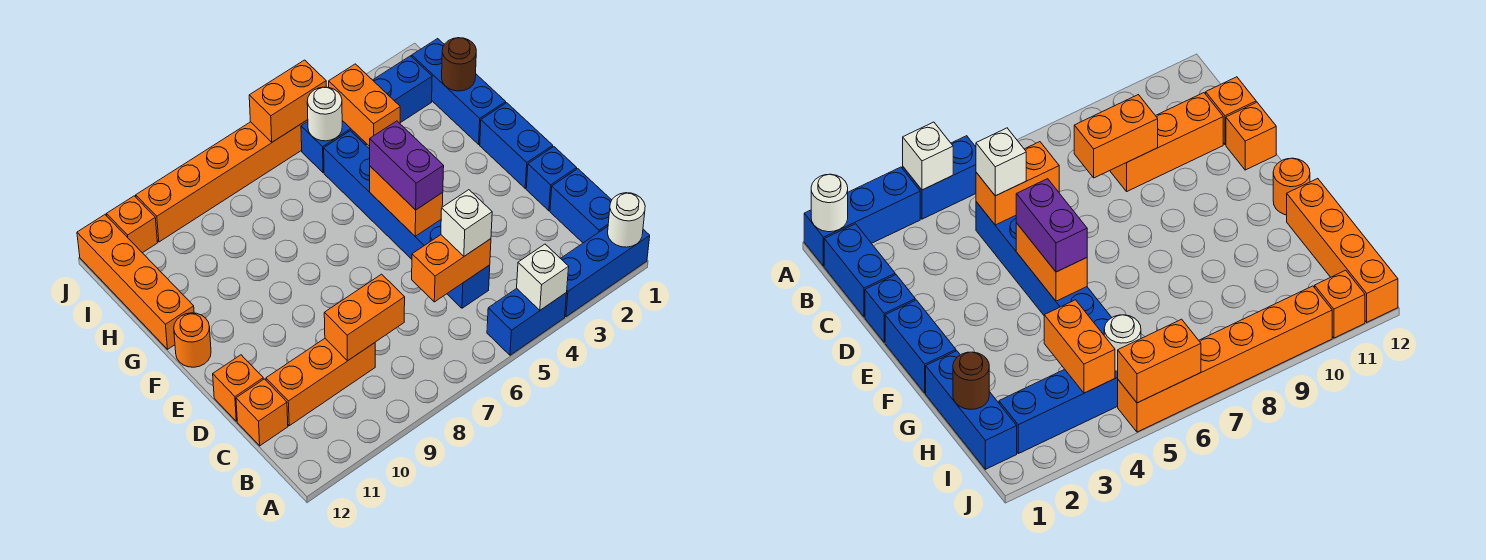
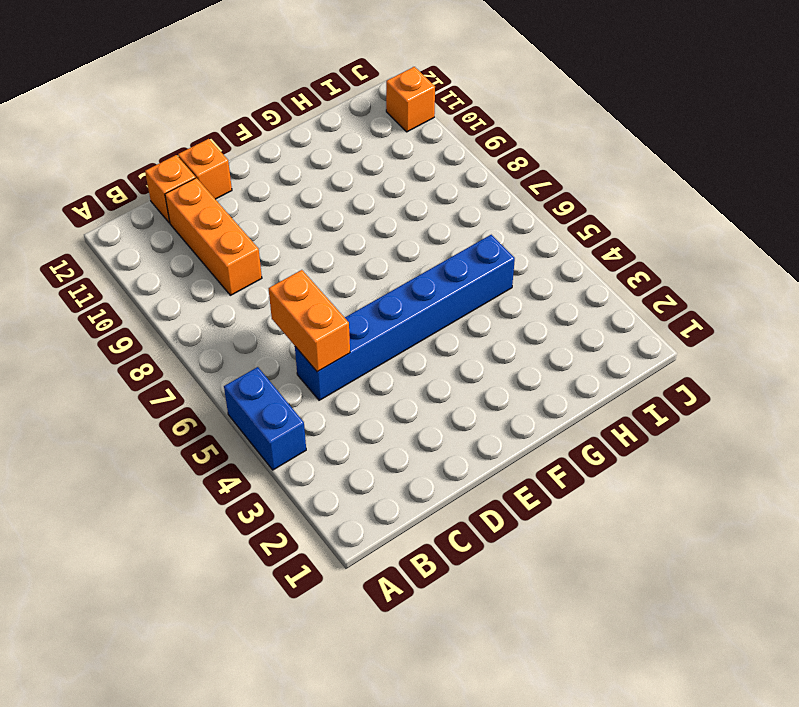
none -> blue brick A1:A3 level 1
none -> blue brick B1:C1 level 1
none -> blue brick D1 level 1

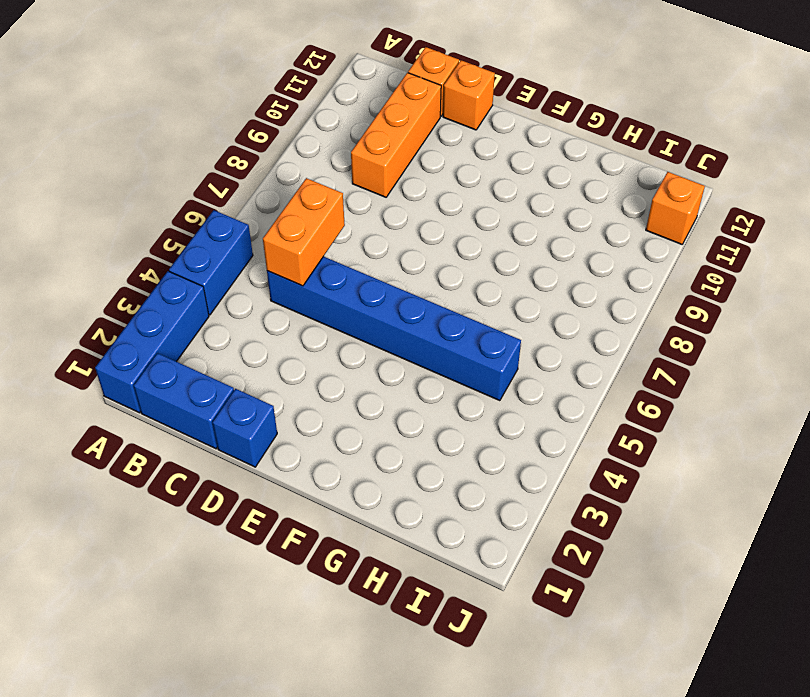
none -> blue brick E1:F1 level 1
none -> orange round brick F12 level 1
none -> blue brick G1:I1 level 1

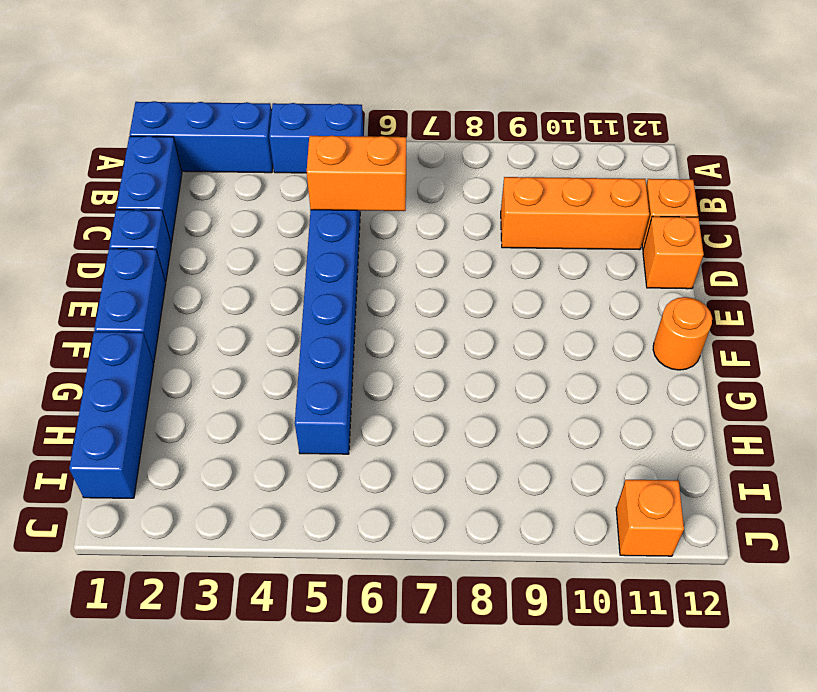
none -> orange brick G12:J12 level 1
none -> blue brick I2:I5 level 1
none -> orange brick J5:J10 level 1

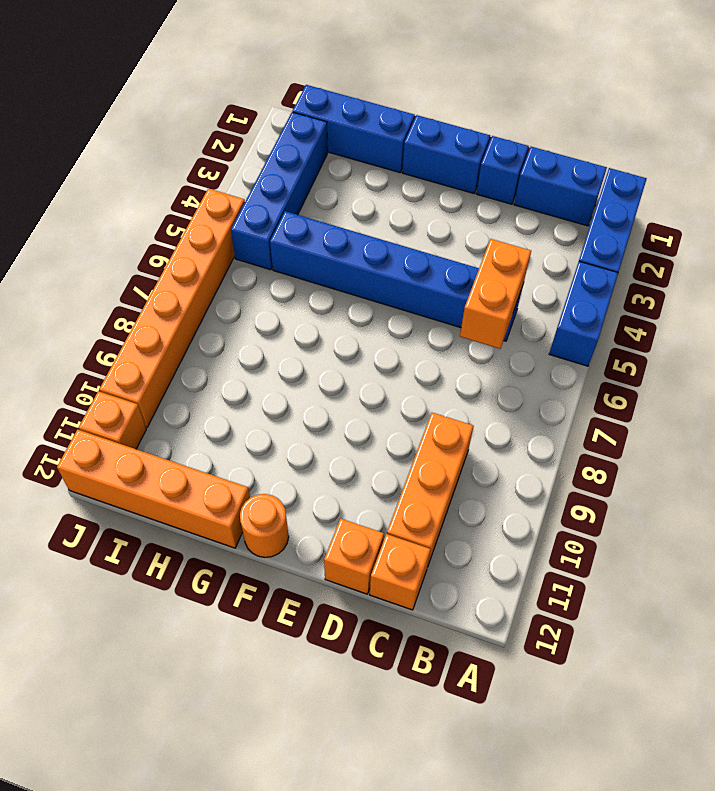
none -> white round brick A1 level 2
none -> white brick A4 level 2
none -> orange brick C8:C9 level 2

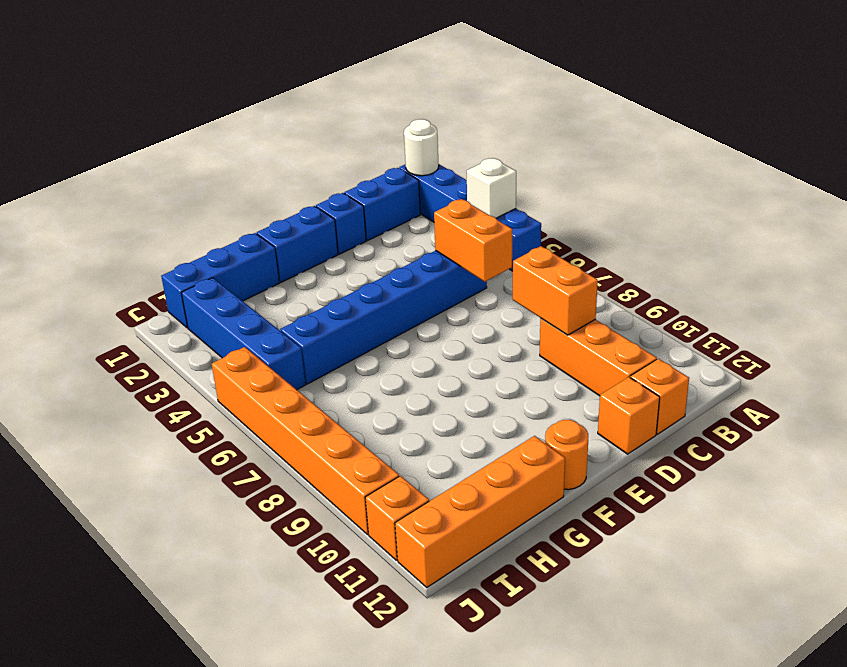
none -> orange brick E5:F5 level 2
none -> brown round brick H1 level 2
none -> orange brick H4:I4 level 2

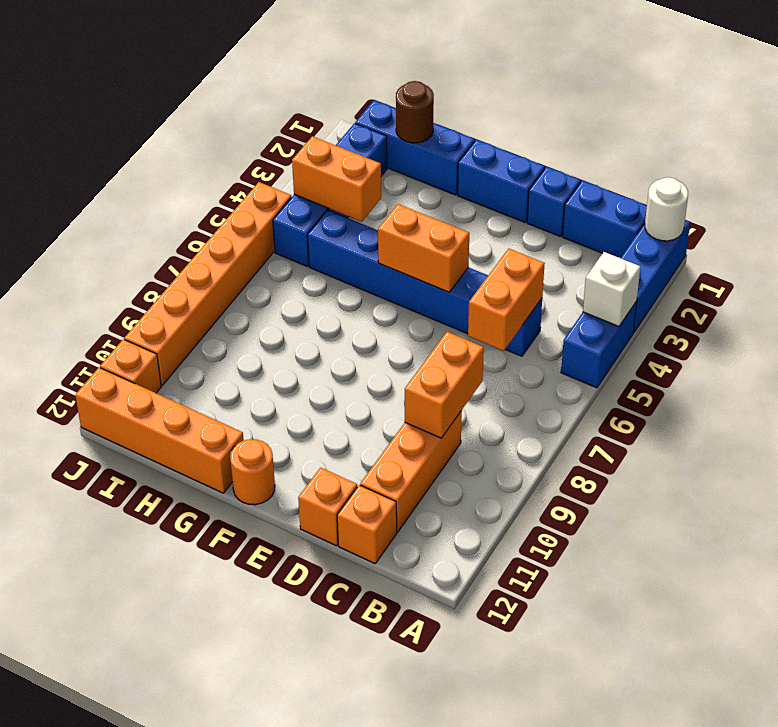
none -> white round brick I5 level 2
none -> orange brick J5:J6 level 2
none -> white brick C5 level 3

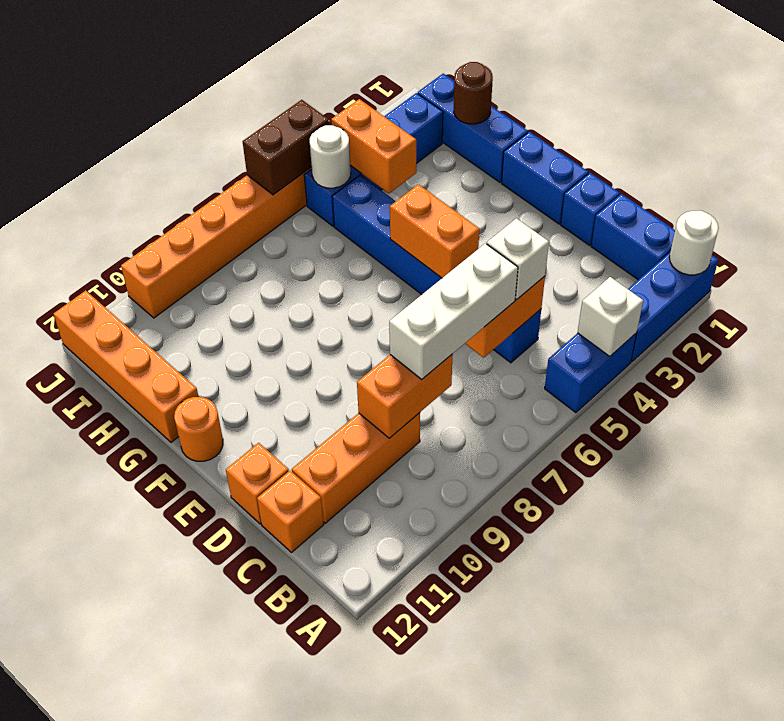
white brick C6:C8 level 3 -> none
brown brick J5:J6 level 2 -> orange brick J5:J6 level 2
none -> orange brick J11 level 1
none -> purple brick E5:F5 level 3

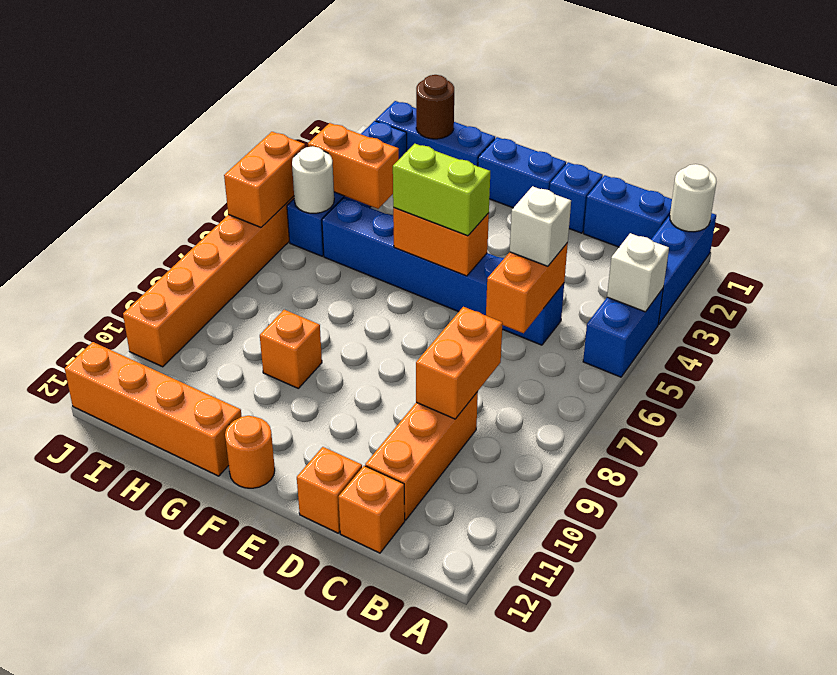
lime brick E5:F5 level 3 -> purple brick E5:F5 level 3
orange brick G9 level 1 -> orange brick J11 level 1

